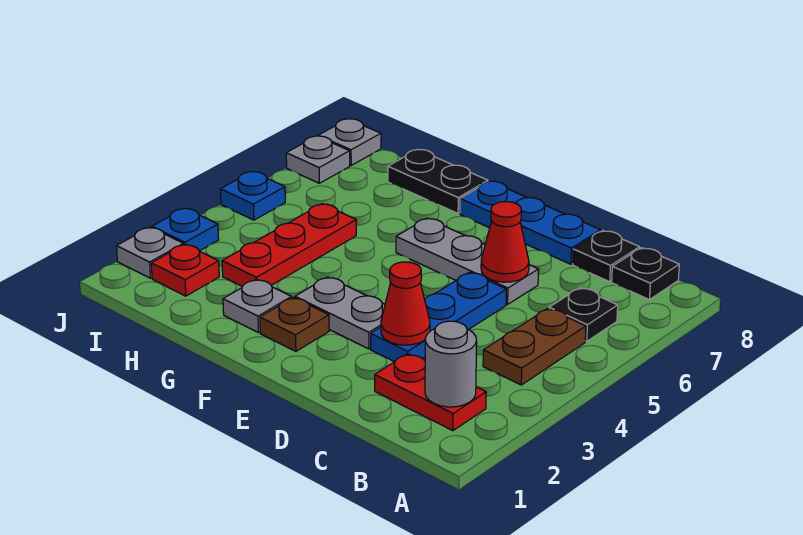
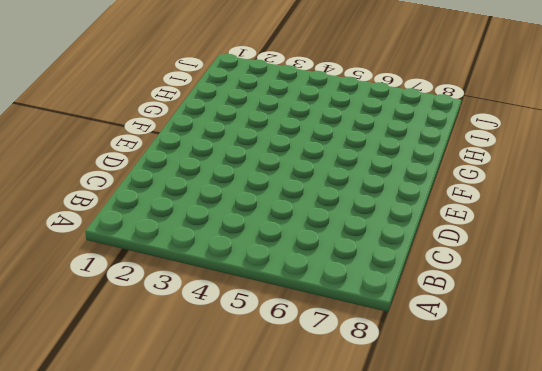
none -> red plate B2:C2 level 1
none -> brown plate B4:B5 level 1
none -> black plate B6 level 1

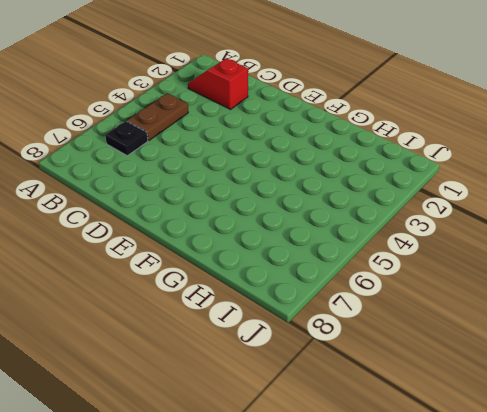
red slope B2:C2 level 1 top C -> red plate B2:C2 level 1
none -> black plate B8 level 1
none -> black plate C8 level 1
none -> blue plate D3:D5 level 1

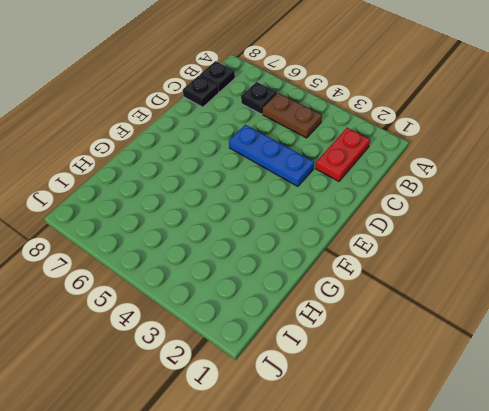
none -> grey plate D6:F6 level 1
none -> blue plate D8:F8 level 1
none -> grey plate E3:F3 level 1

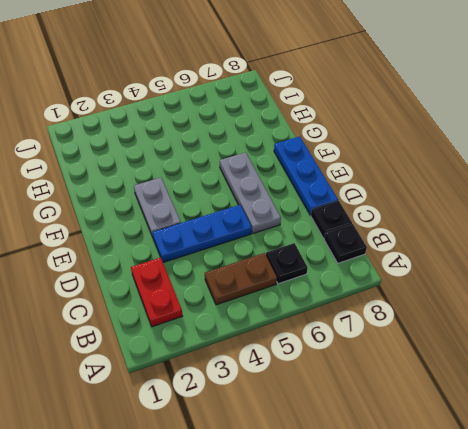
none -> brown plate F2 level 1
none -> grey plate G2 level 1
none -> black plate G8:H8 level 1

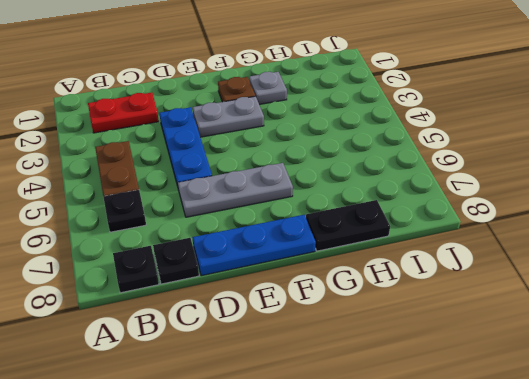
none -> red plate H3:H5 level 1
none -> red plate I2 level 1
none -> grey plate J2 level 1

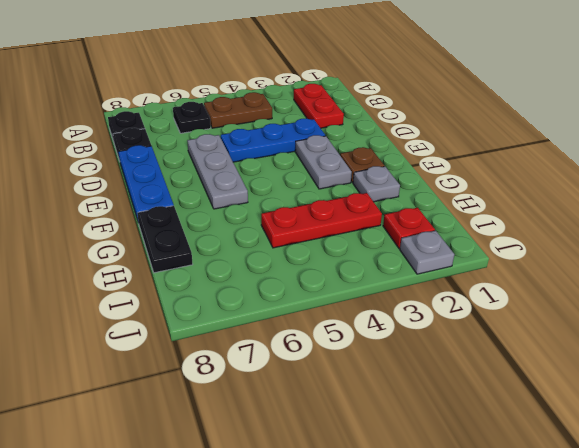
none -> blue plate J3 level 1
none -> blue plate J5 level 1
none -> grey plate J7 level 1

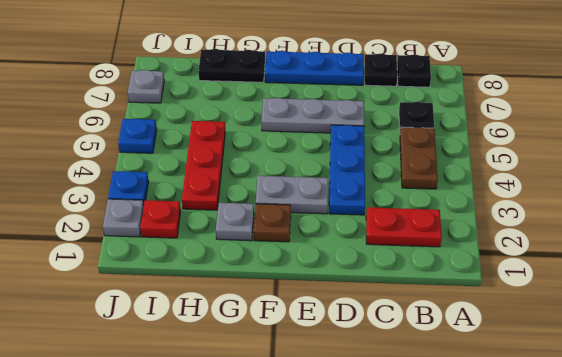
none -> grey plate J8 level 1
none -> grey round brick B2 level 2
none -> red cone D3 level 2

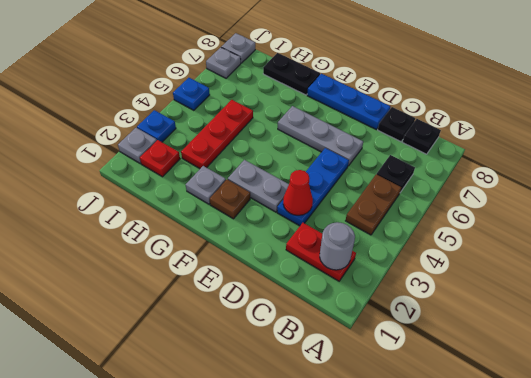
none -> red cone D6 level 2

